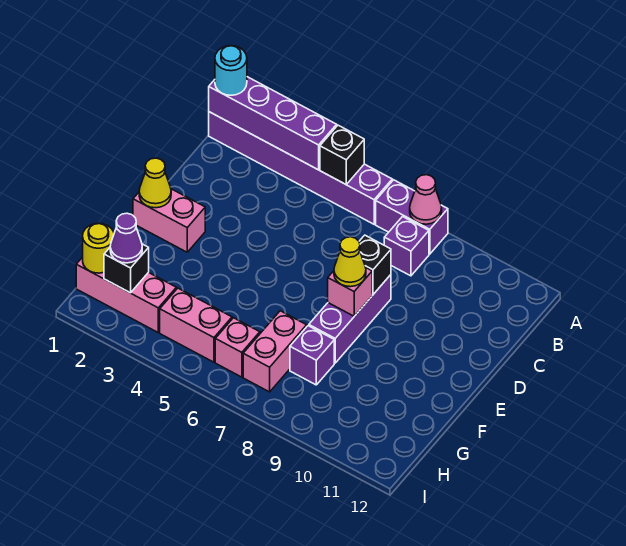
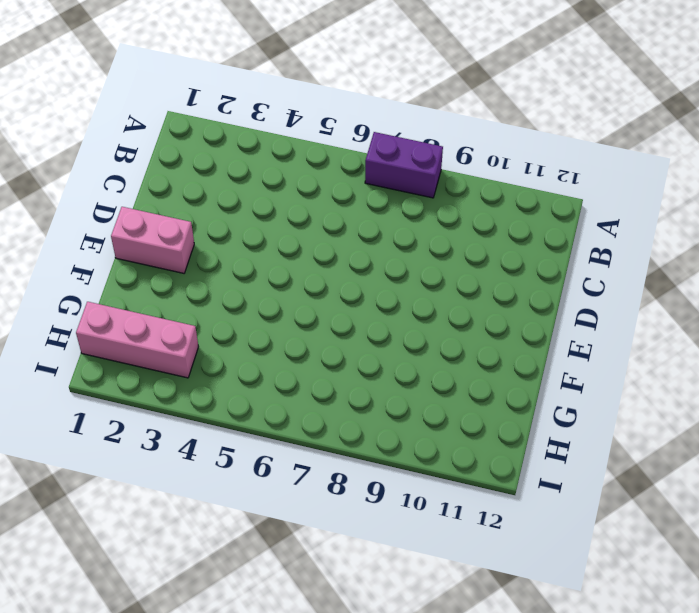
none -> purple brick A1:A6 level 1
none -> purple brick B8 level 1
none -> purple brick D8:F8 level 1

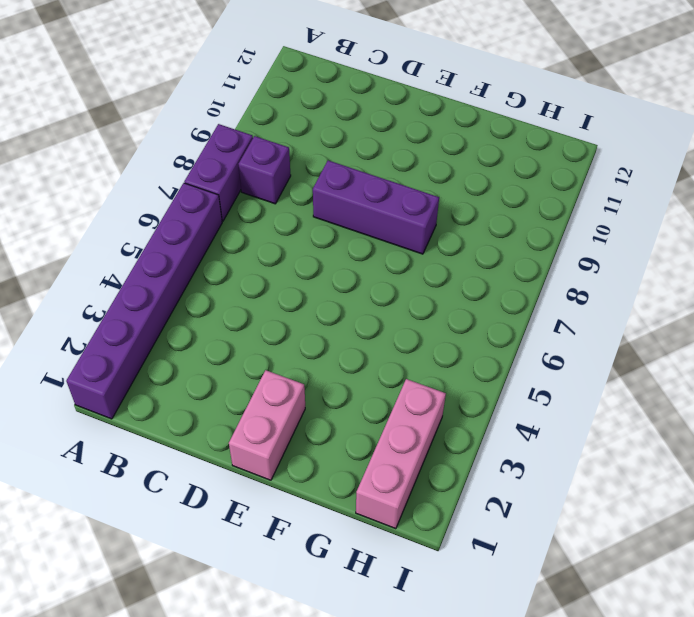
none -> pink brick G7:H7 level 1
none -> purple brick G8 level 1
none -> pink brick H4:H5 level 1

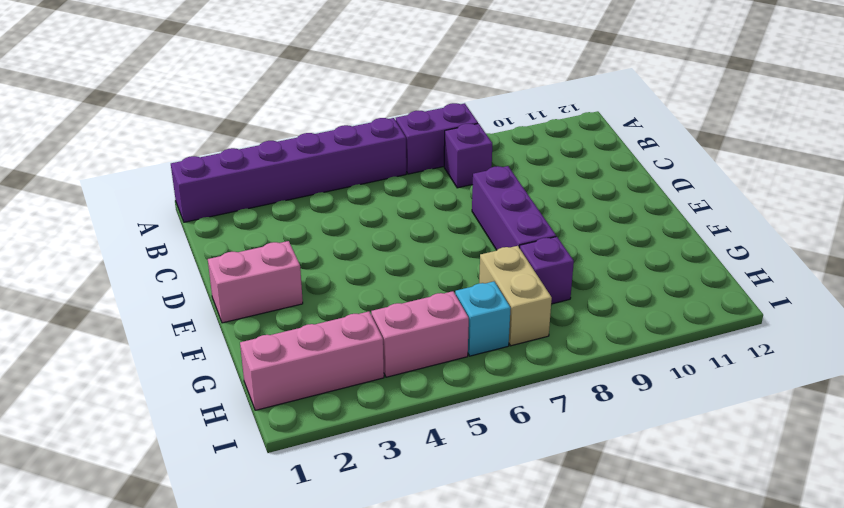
tan brick G7:H7 level 1 -> pink brick G7:H7 level 1
cyan brick H6 level 1 -> pink brick H6 level 1
none -> purple brick A1:A4 level 2
none -> black brick A5 level 2
none -> pink cone A8 level 2

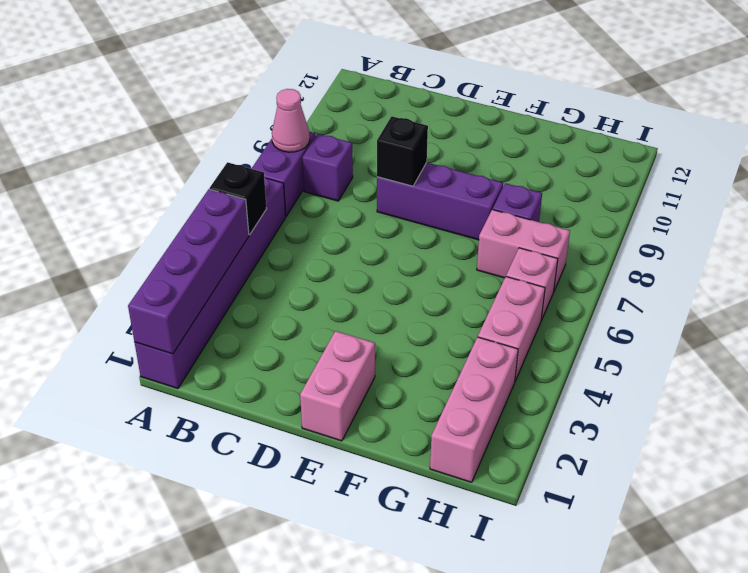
none -> yellow cone E1 level 2
none -> pink brick E8 level 2
none -> yellow round brick H1 level 2

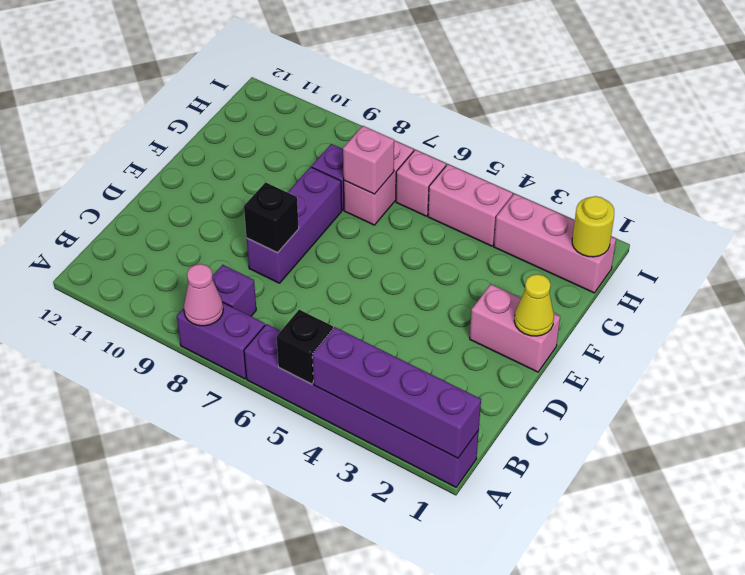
pink brick G7 level 2 -> pink brick E8 level 2
none -> black brick H2 level 2
none -> cyan round brick A1 level 3
none -> yellow cone E8 level 3

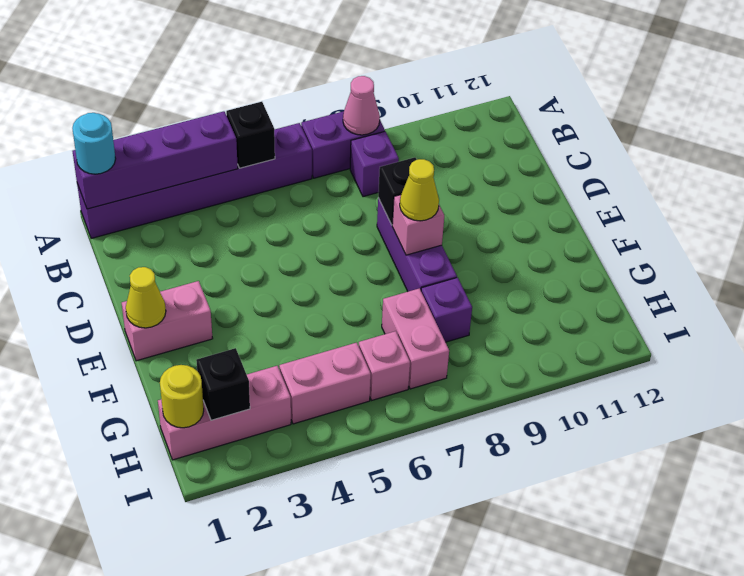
none -> purple cone H2 level 3

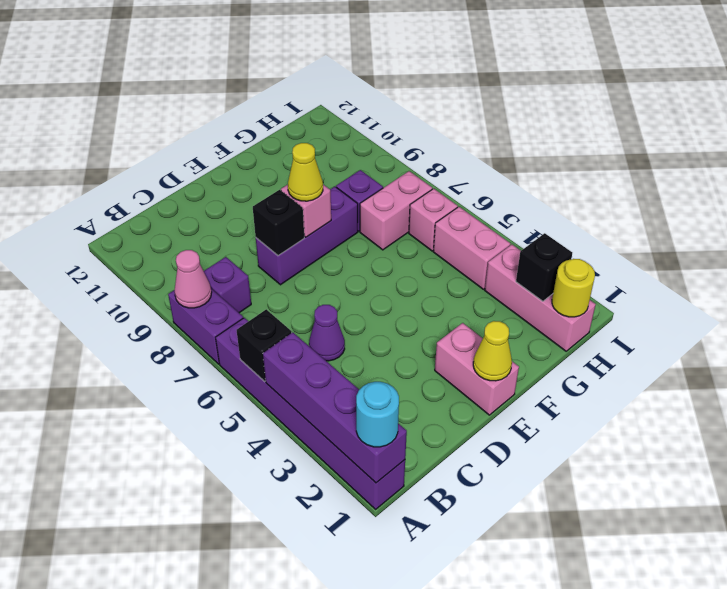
purple cone C5 level 1 -> purple cone H2 level 3

